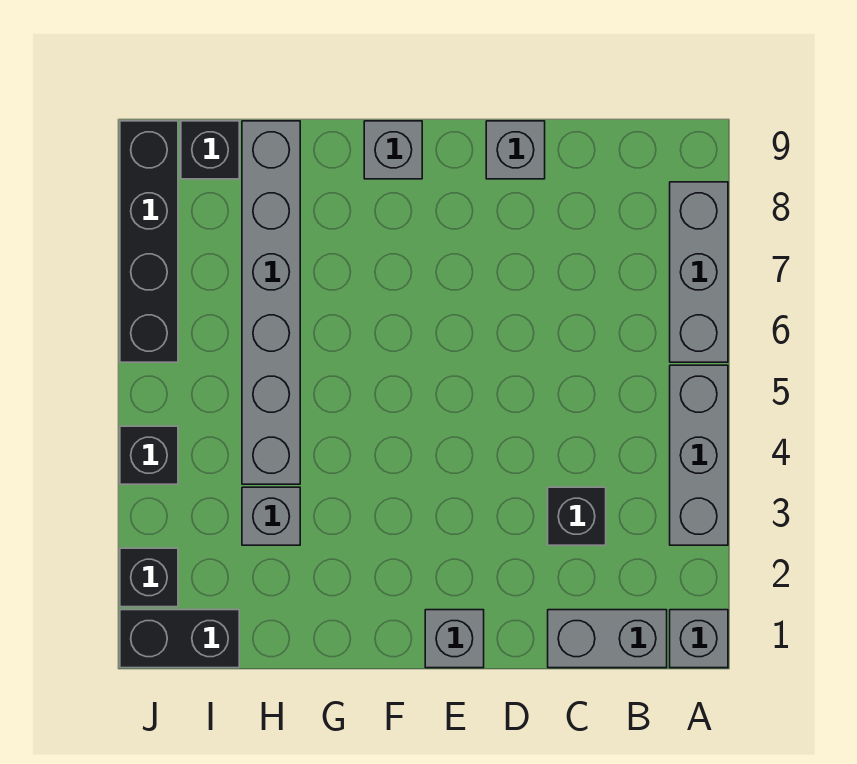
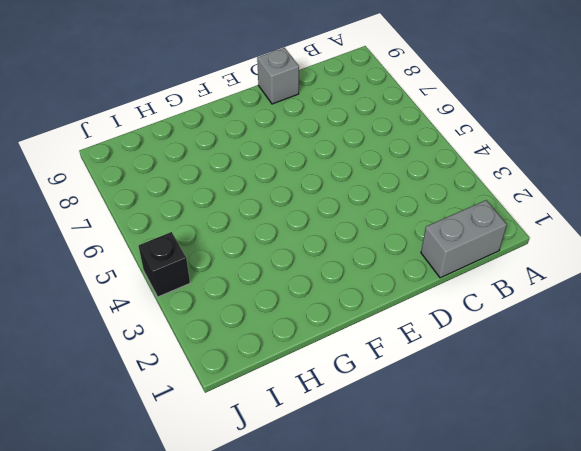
none -> grey brick A1 level 1
none -> grey brick A3:A5 level 1
none -> grey brick A6:A8 level 1

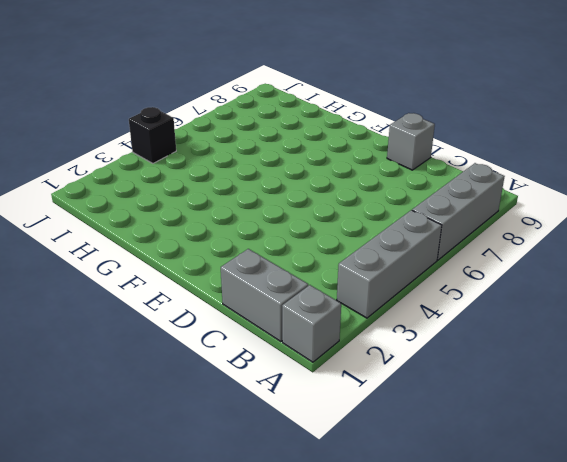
none -> black brick C3 level 1
none -> grey brick E1 level 1
none -> grey brick F9 level 1

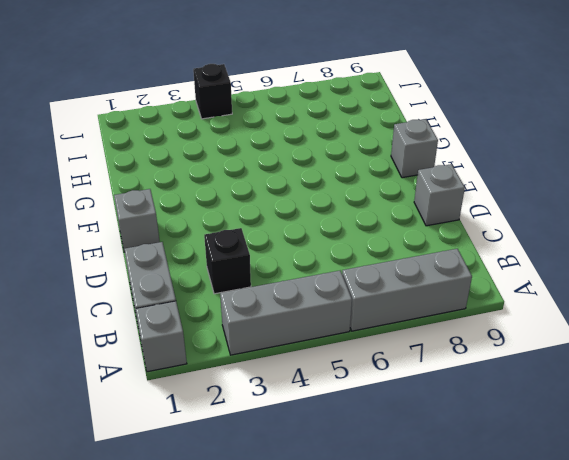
none -> grey brick H3 level 1
none -> grey brick H4:H9 level 1
none -> black brick I1:J1 level 1

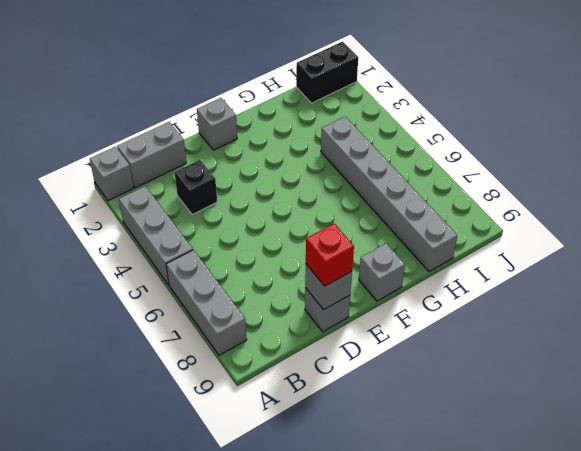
grey brick D9 level 2 -> grey brick H3 level 1
red brick D9 level 3 -> none
none -> black brick I9 level 1
none -> black brick J2 level 1
none -> black brick J4 level 1

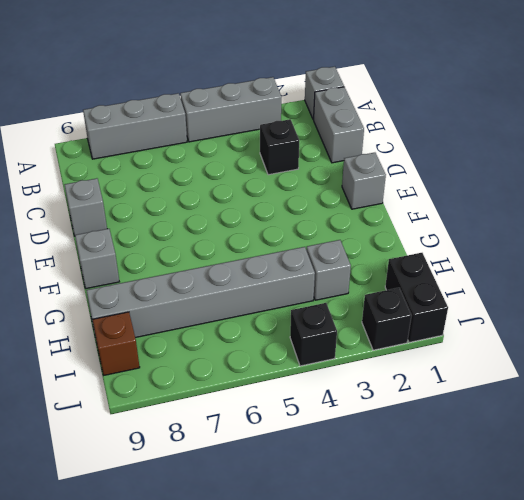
brown brick I9 level 1 -> black brick I9 level 1
none -> black brick J6:J9 level 1

